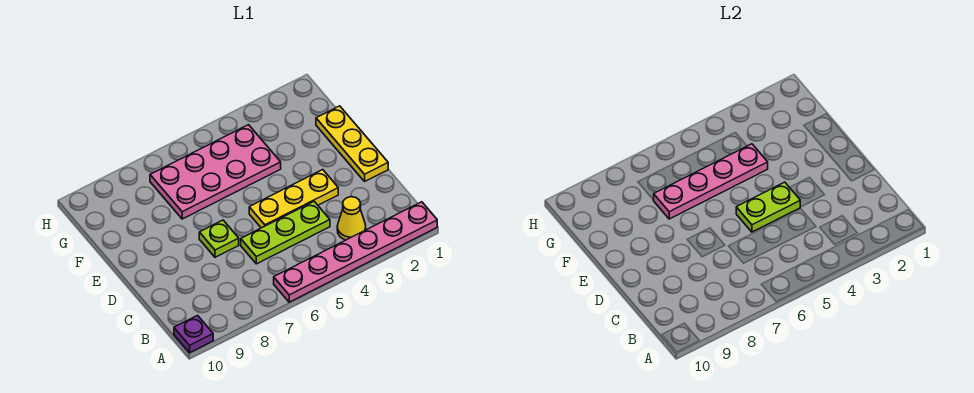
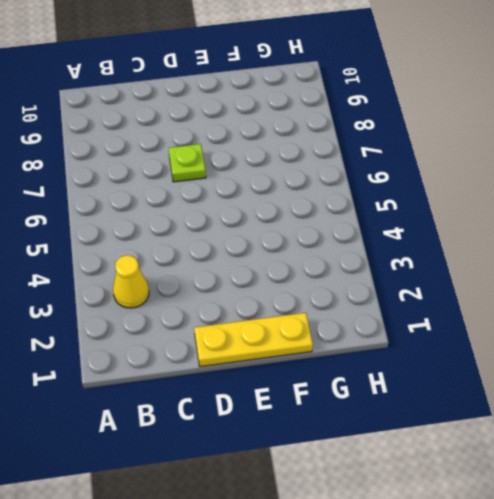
none -> pink plate A1:A6 level 1
none -> purple plate A10 level 1

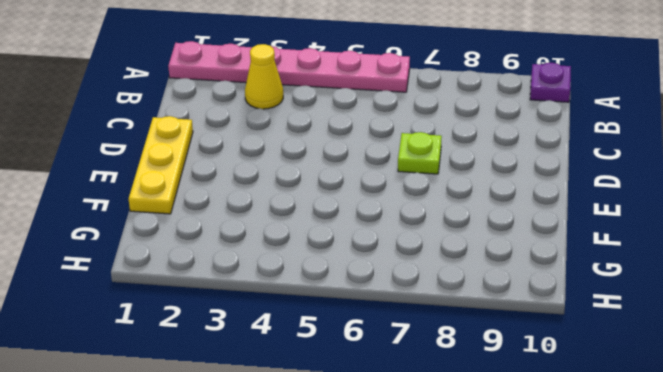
none -> lime plate C4:C6 level 1
none -> yellow plate D3:D5 level 1

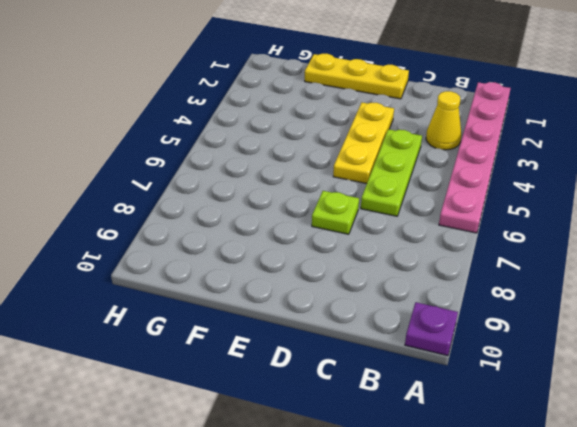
none -> pink plate F4:G7 level 1
none -> lime plate D4:D5 level 2

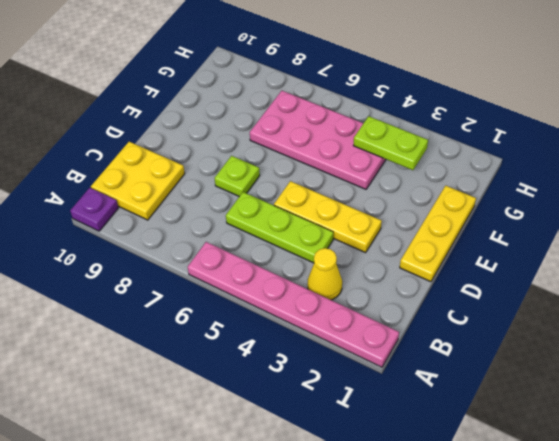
yellow plate B9:C10 level 1 -> none
lime plate G3:G4 level 2 -> lime plate D4:D5 level 2
none -> pink plate F4:F7 level 2

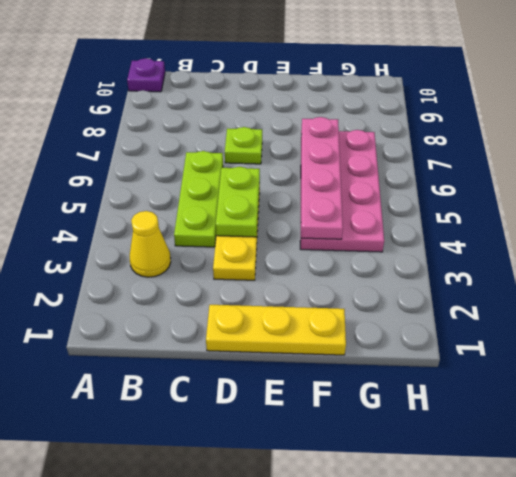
none -> pink plate A1:A6 level 1

